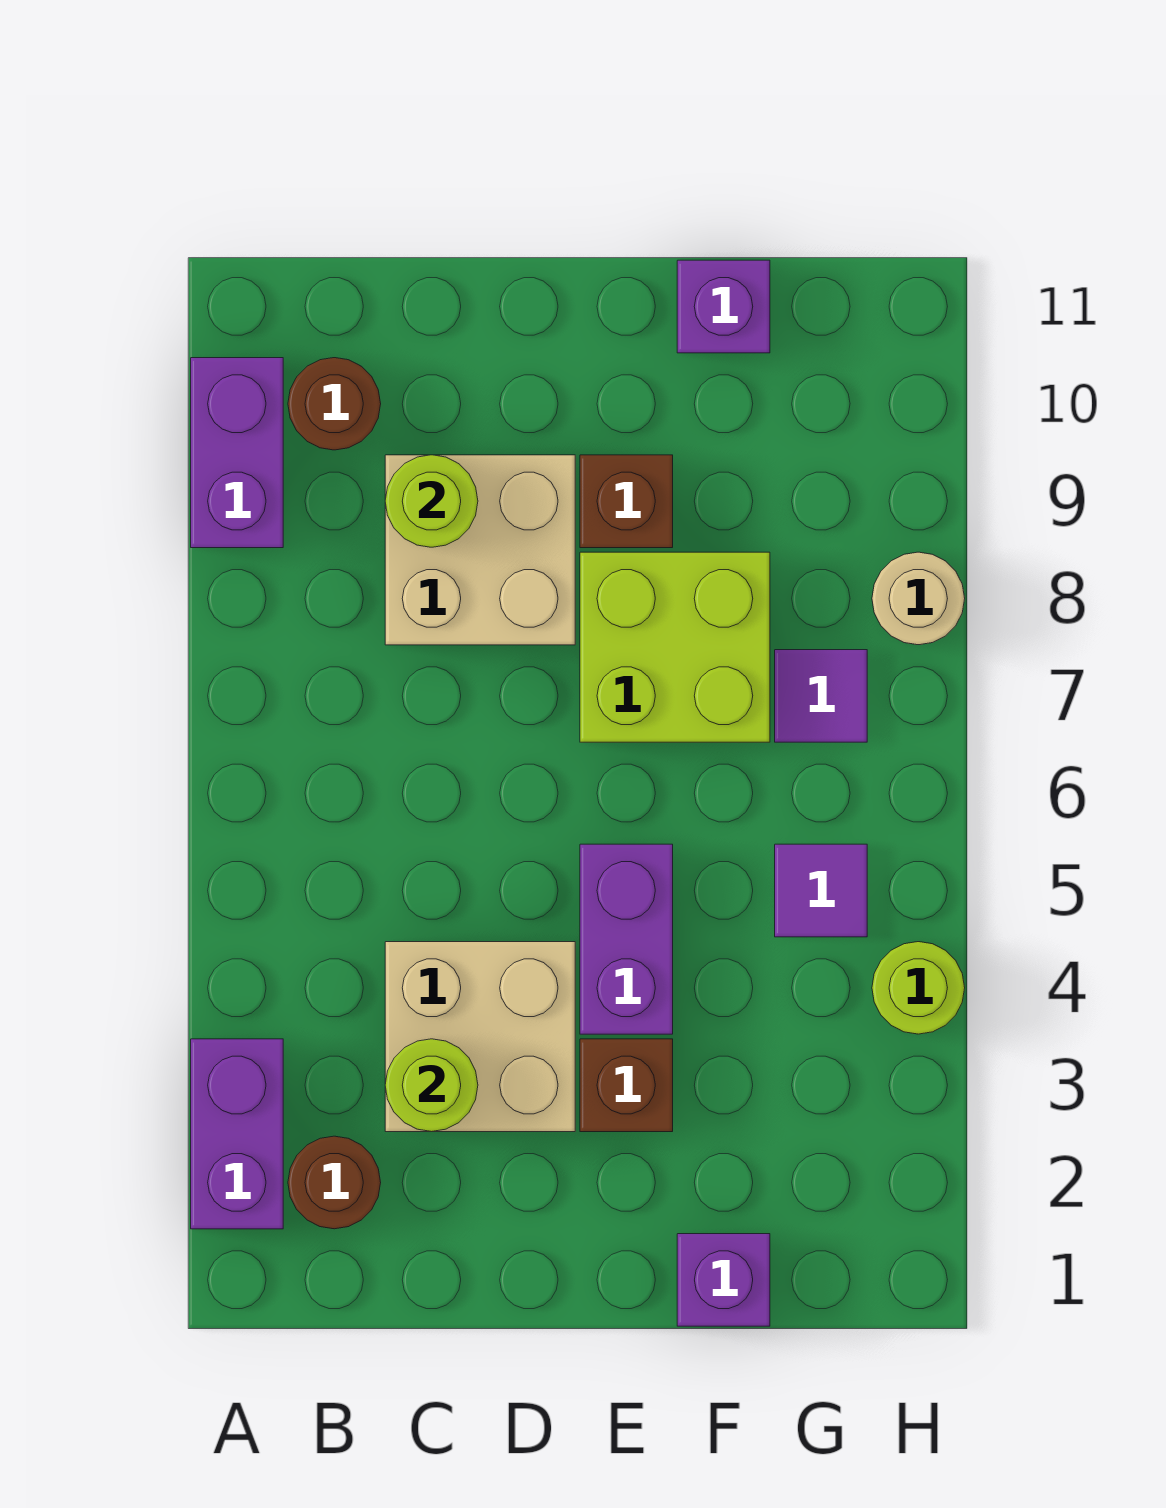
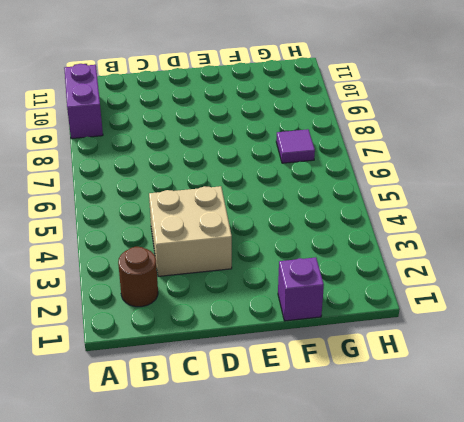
none -> purple brick A2:A3 level 1
none -> brown round brick B10 level 1
none -> tan brick C8:D9 level 1

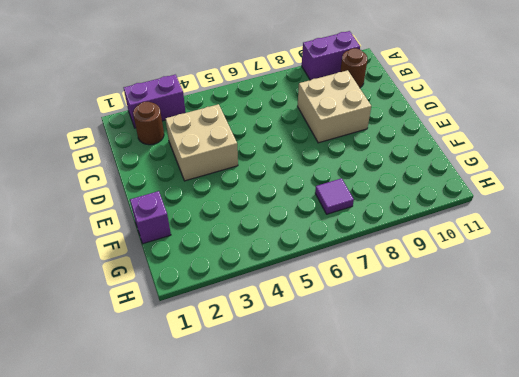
none -> brown brick E3 level 1
none -> purple brick E4:E5 level 1
none -> lime brick E7:F8 level 1

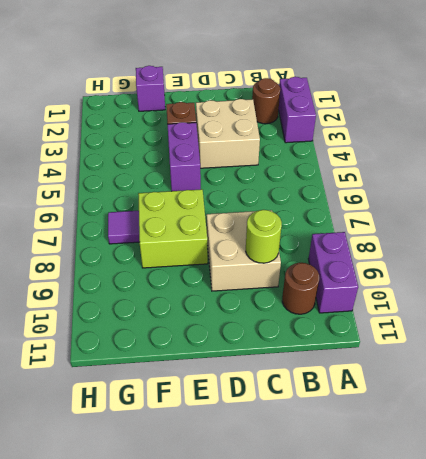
none -> brown brick E9 level 1
none -> purple brick F11 level 1
none -> purple tile G5 level 1

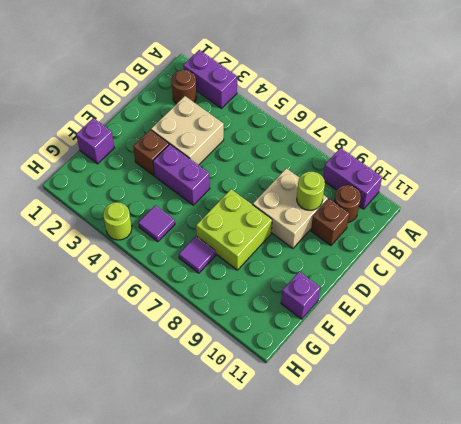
brown brick C10 level 1 -> brown brick E9 level 1
none -> tan round brick H8 level 1
none -> lime round brick C3 level 2

